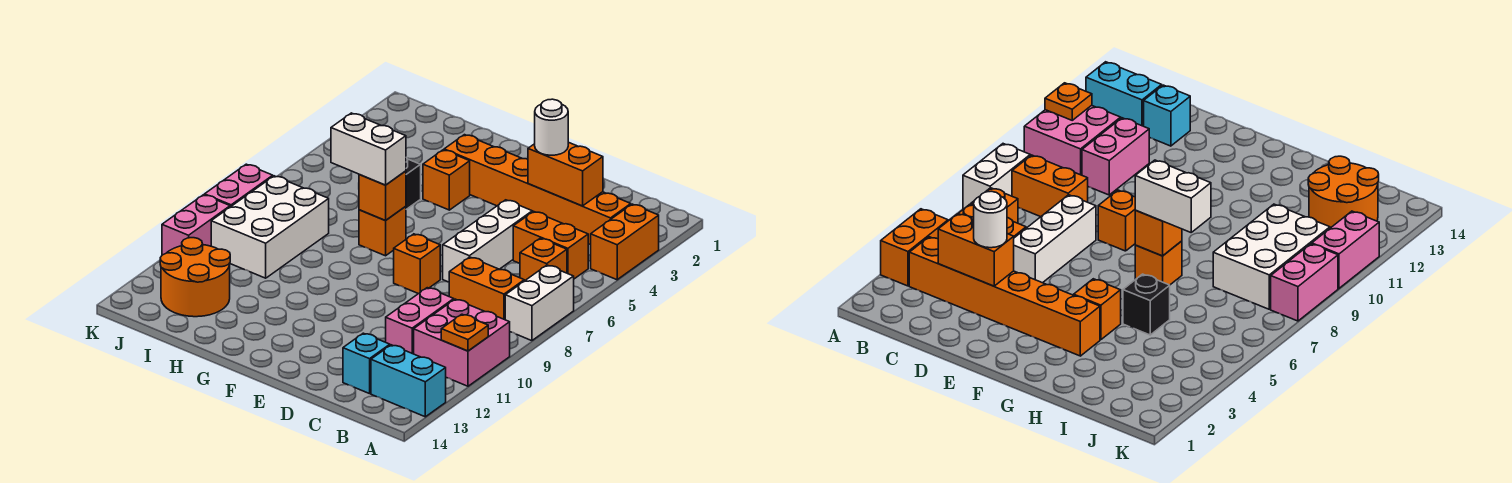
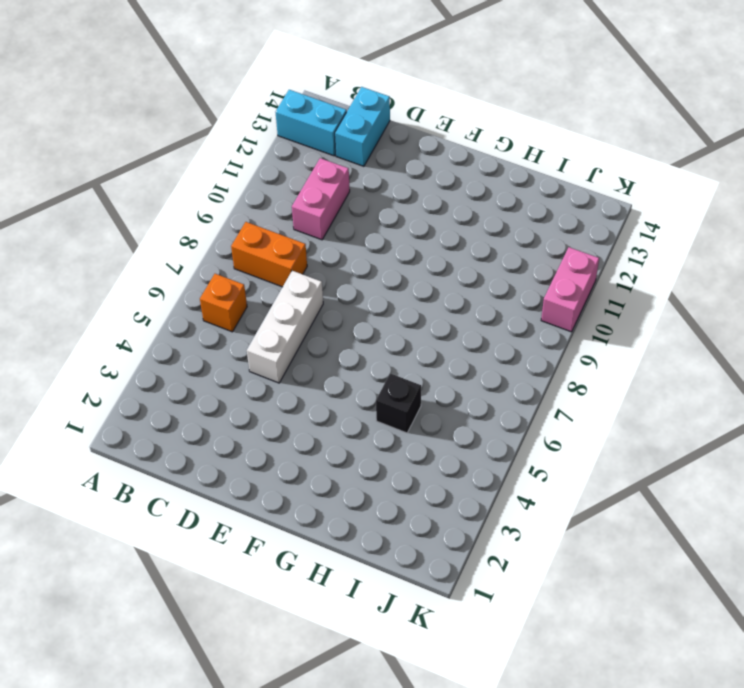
cyan brick C13:C14 level 1 -> cyan brick C13 level 1
none -> orange brick A3:A4 level 1
none -> white brick A7:A8 level 1
none -> pink brick A10:B11 level 1

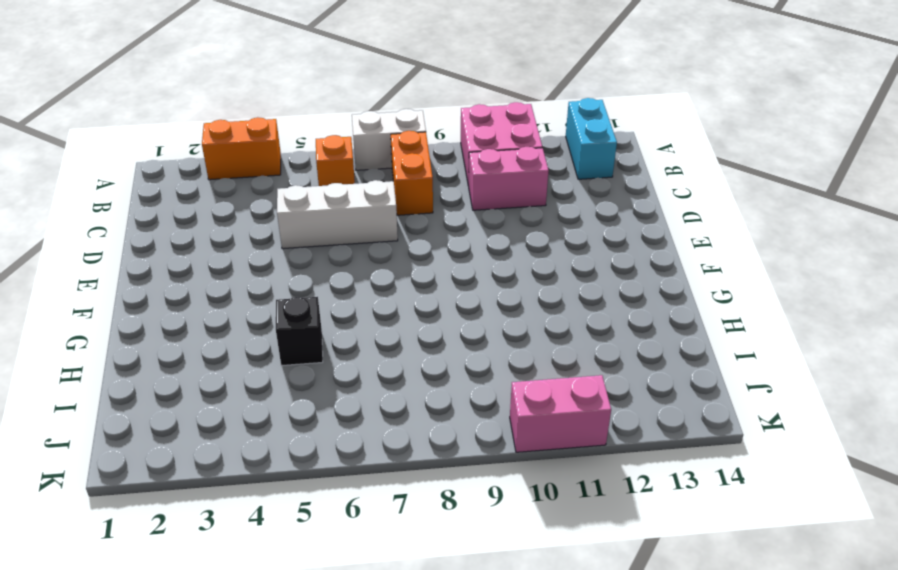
none -> orange brick B3:G3 level 1
none -> orange brick B5:C5 level 1
none -> cyan brick C13 level 1

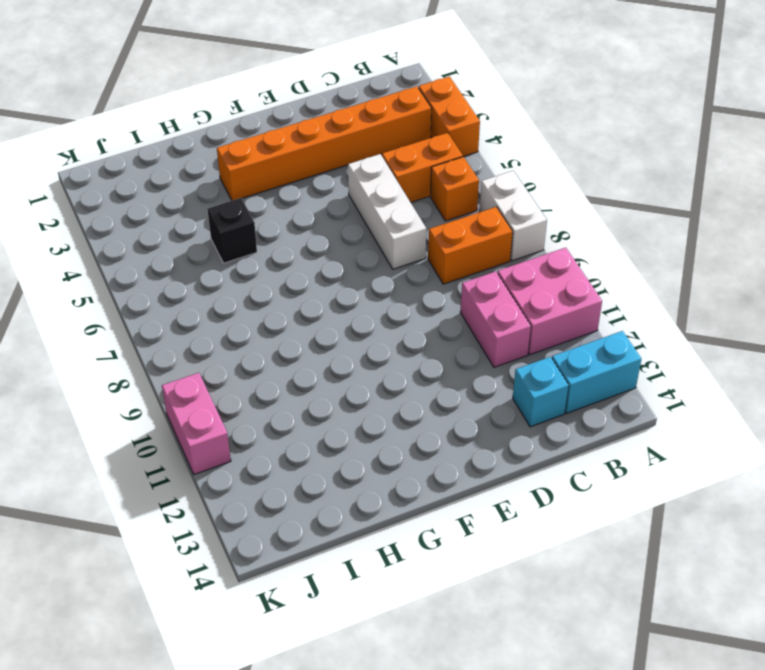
none -> orange brick E8 level 1
none -> orange brick G4 level 1
none -> orange brick G7 level 1

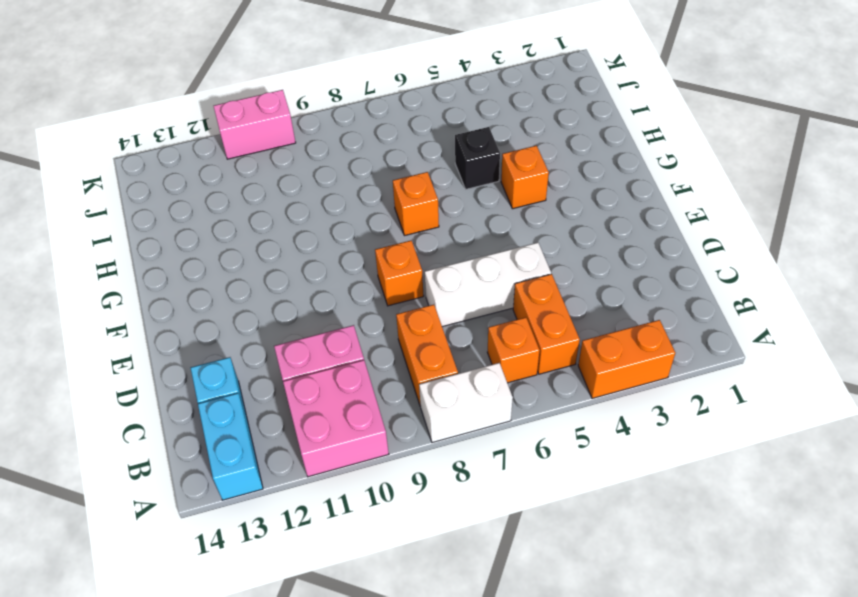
none -> orange brick B3:G3 level 1
none -> white brick I8:J10 level 1
none -> orange round brick I12:J13 level 1

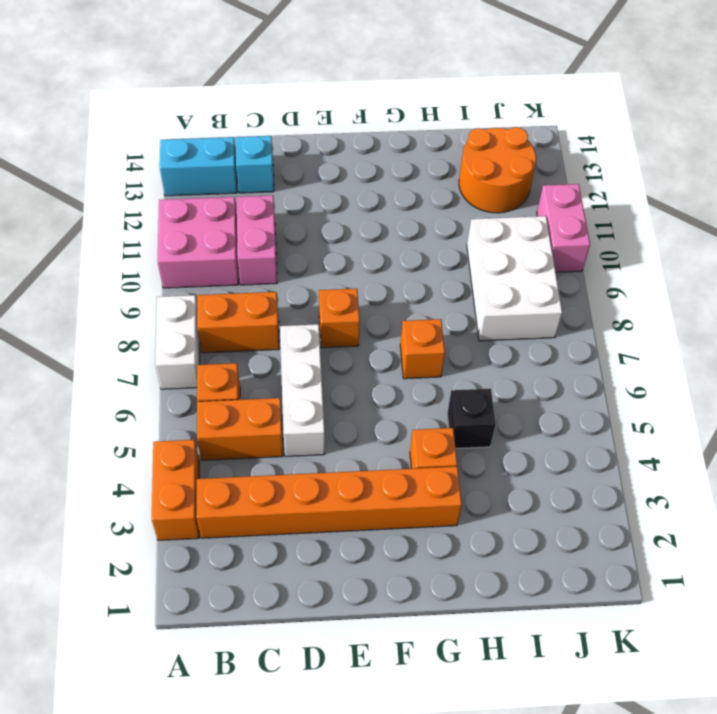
none -> pink brick K8:K9 level 1
none -> orange plate A11 level 2
none -> orange brick C3:D3 level 2

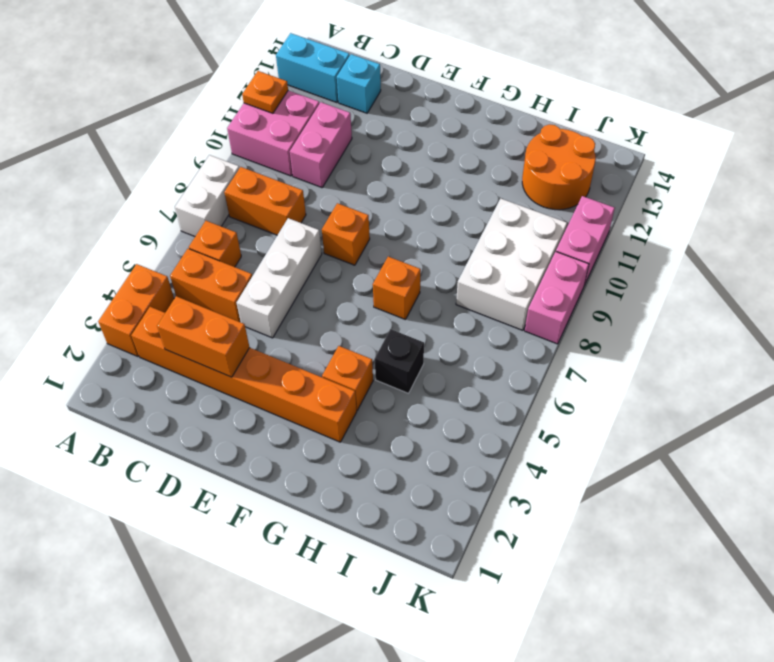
none -> orange brick G7 level 2
none -> white round brick D3 level 3
none -> white brick G7:H7 level 3

